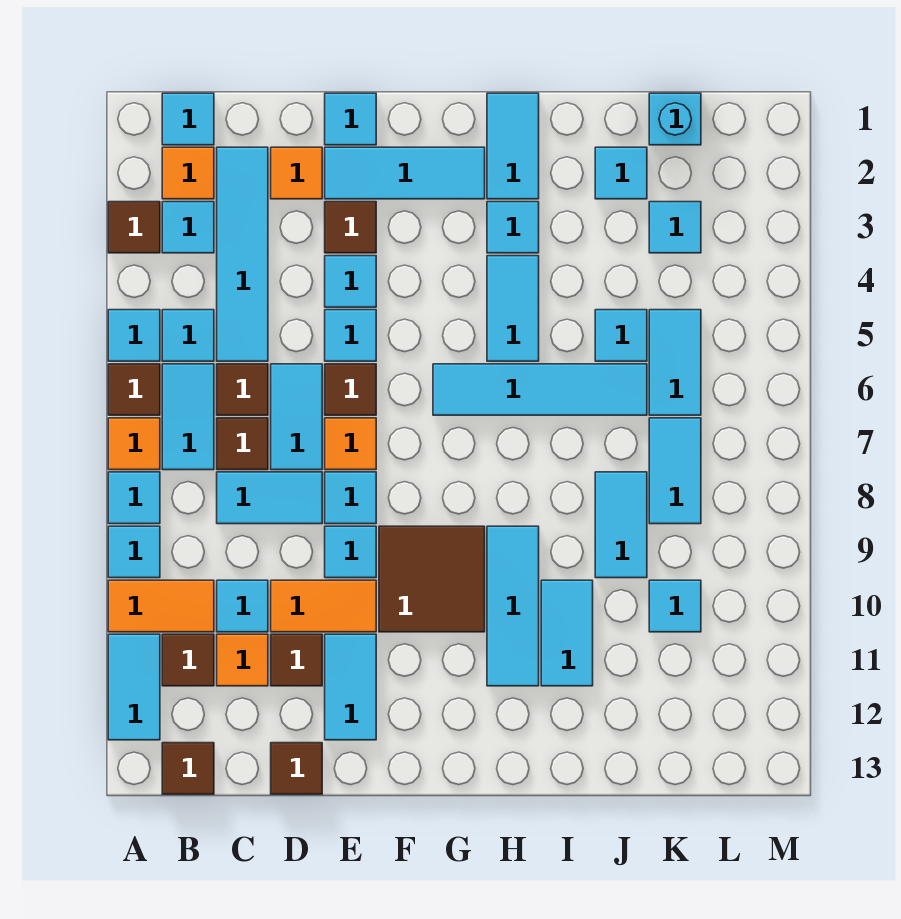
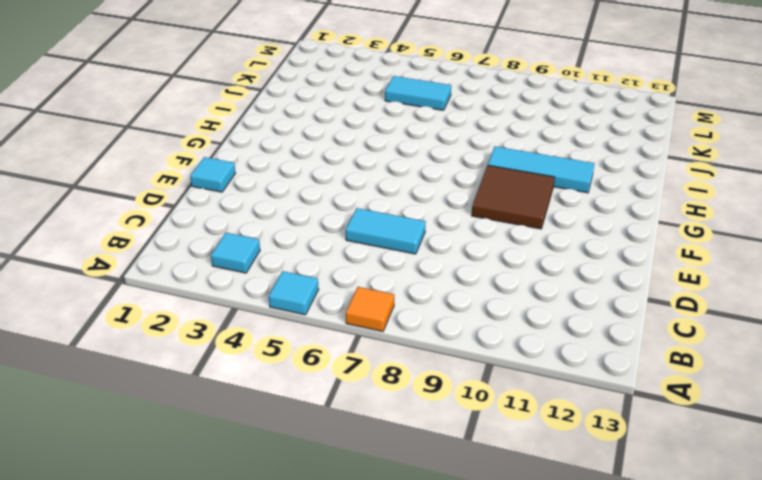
none -> brown tile A3 level 1
none -> brown tile A6 level 1
none -> cyan tile A8 level 1
none -> cyan tile A9 level 1

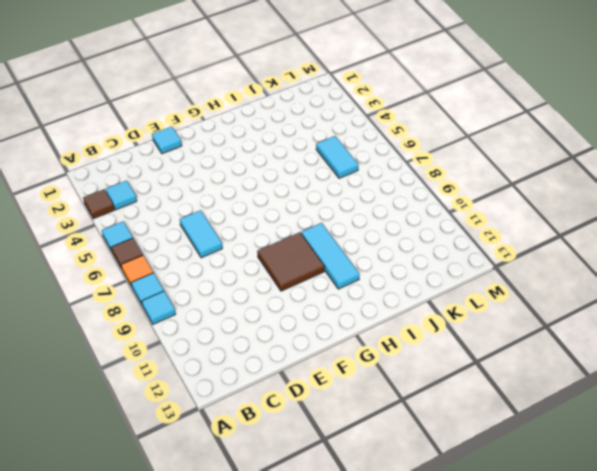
none -> orange tile A10:B10 level 1
none -> cyan tile A11:A12 level 1
none -> cyan tile B1 level 1
none -> orange tile B2 level 1

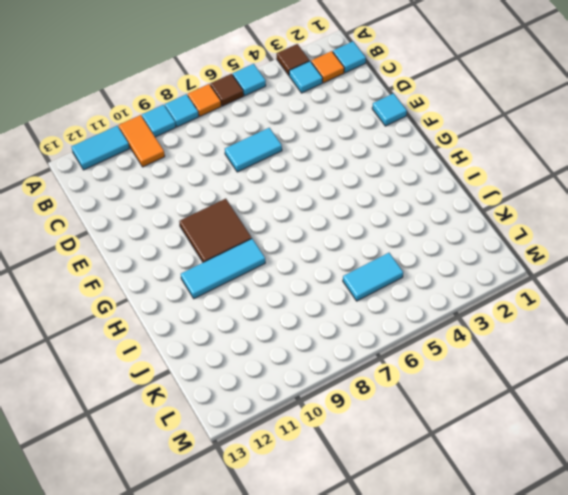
none -> cyan tile B5 level 1
none -> cyan tile B6:B7 level 1
none -> brown tile B11 level 1
none -> brown tile B13 level 1

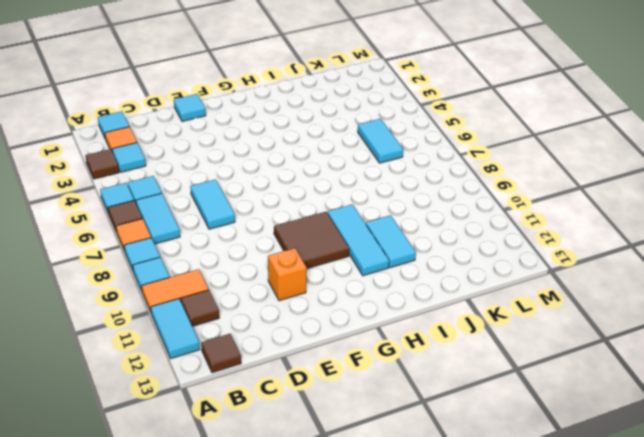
orange brick E11 level 1 -> cyan tile E11:E12 level 1
none -> cyan tile C2:C5 level 1
none -> brown tile C6 level 1
none -> brown tile C7 level 1
none -> cyan tile C8:D8 level 1

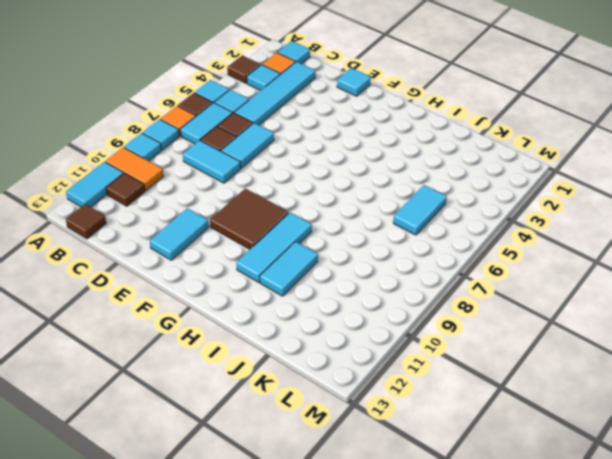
none -> cyan tile C10 level 1
none -> orange tile C11 level 1
none -> orange tile D2 level 1
none -> orange tile D10:E10 level 1

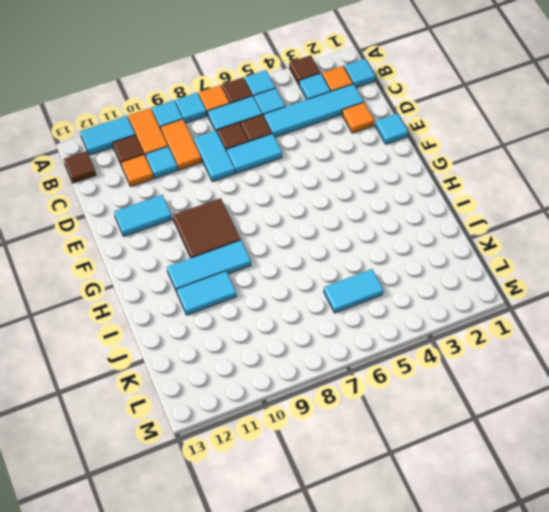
orange tile B9:C9 level 1 -> orange tile D10:E10 level 1
none -> brown tile D11 level 1
none -> brown tile D13 level 1
none -> cyan tile E2:G2 level 1
none -> brown tile E3 level 1

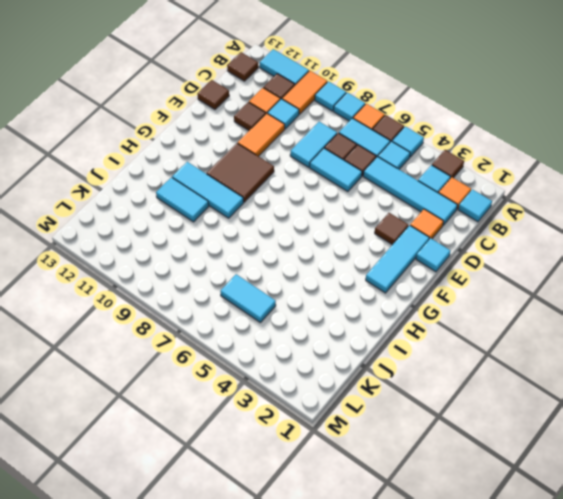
none -> cyan tile E4 level 1
none -> cyan tile E5 level 1
none -> brown tile E6 level 1
none -> orange tile E7 level 1

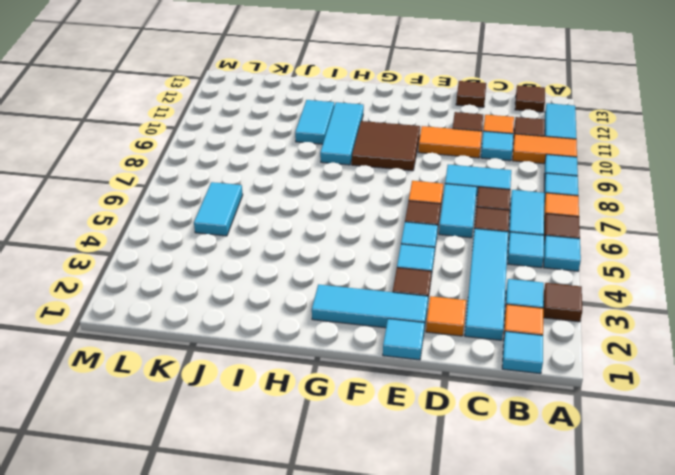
none -> cyan tile E8 level 1
none -> cyan tile E9 level 1
none -> cyan tile E11:E12 level 1
none -> cyan tile G6:J6 level 1

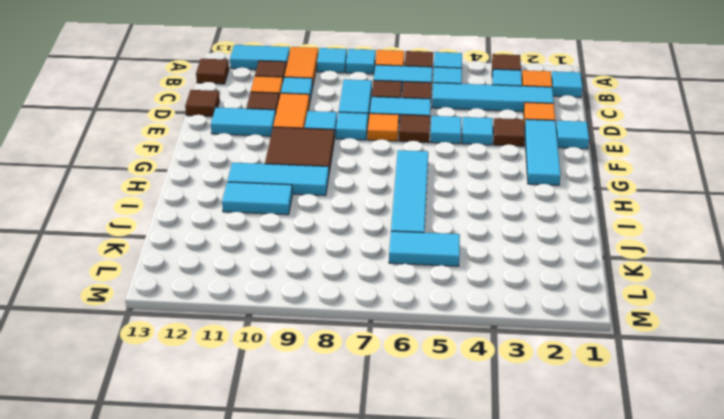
none -> cyan tile H1:H2 level 1
none -> cyan tile H3 level 1
none -> cyan tile H4:H5 level 1
none -> cyan tile J2 level 1

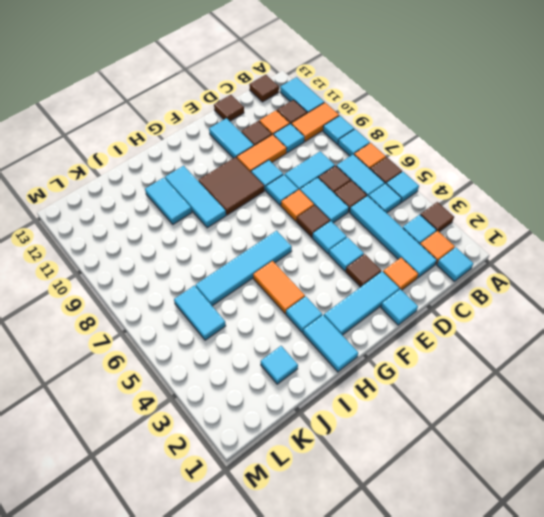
orange tile H4:H5 level 1 -> cyan tile H4:H5 level 1
none -> cyan tile J5 level 1
none -> cyan tile J8:J9 level 1
none -> cyan brick K1 level 1
none -> cyan tile K3 level 1

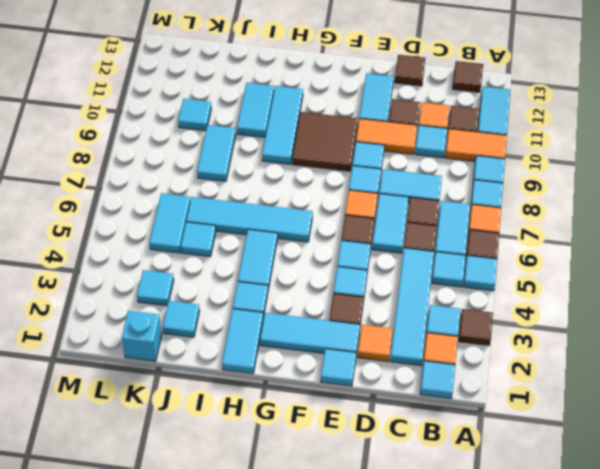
none -> cyan tile K7:K8 level 1

